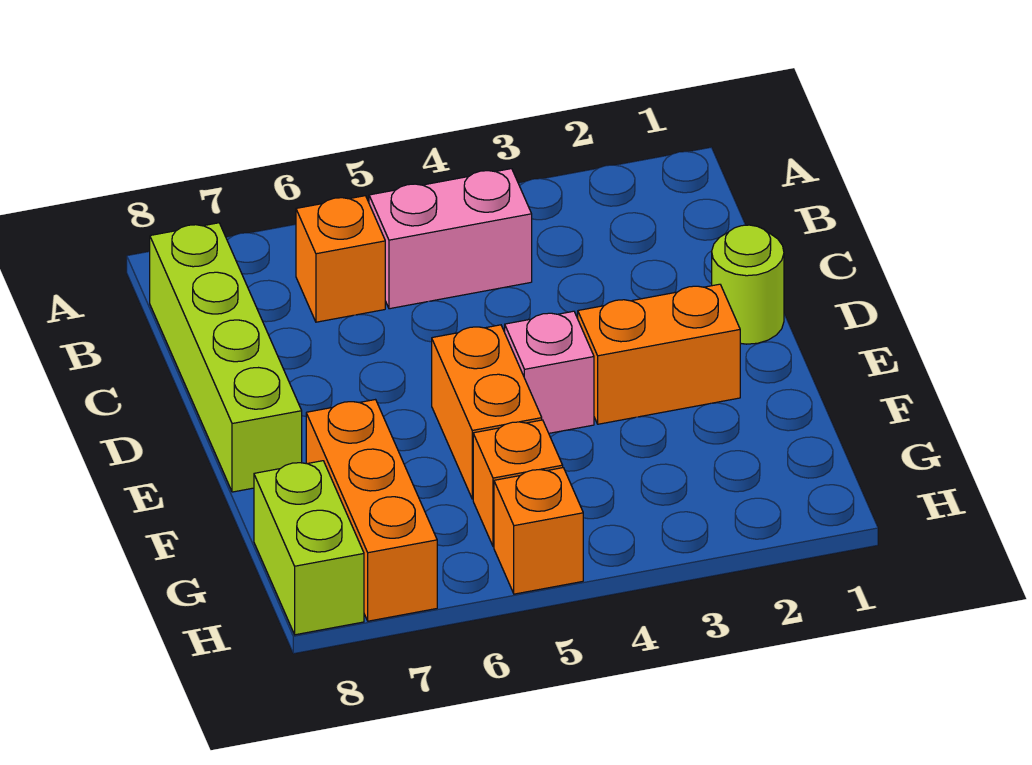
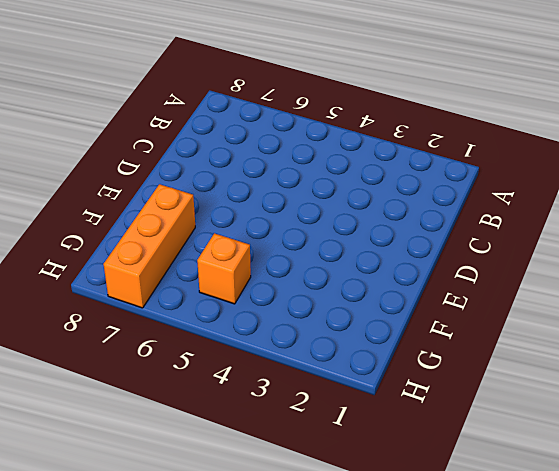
none -> pink brick B4:B5 level 1
none -> orange brick B6 level 1

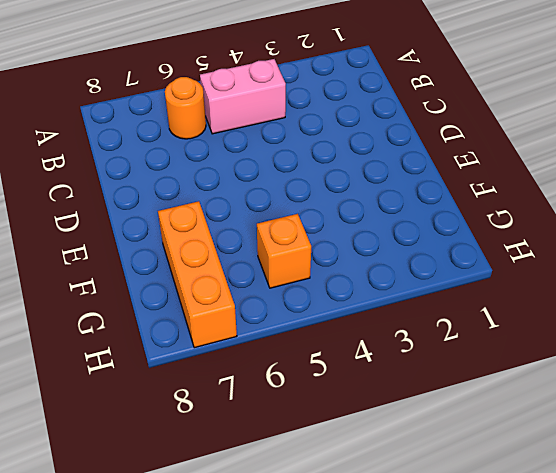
orange round brick B6 level 1 -> orange brick B6 level 1
none -> lime brick B8:E8 level 1
none -> lime round brick D1 level 1

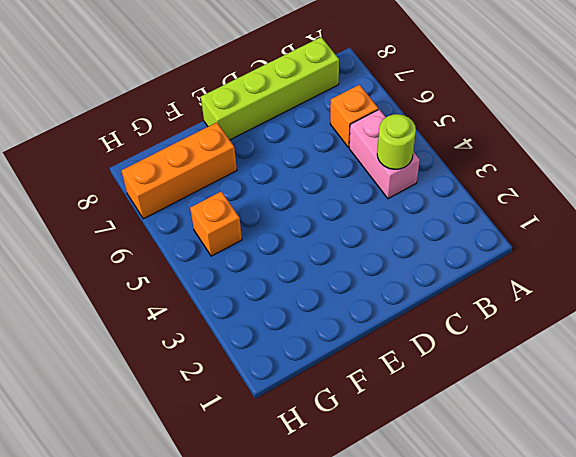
lime round brick B4 level 2 -> lime round brick D1 level 1
none -> orange brick E2:E3 level 1
none -> pink brick E4 level 1

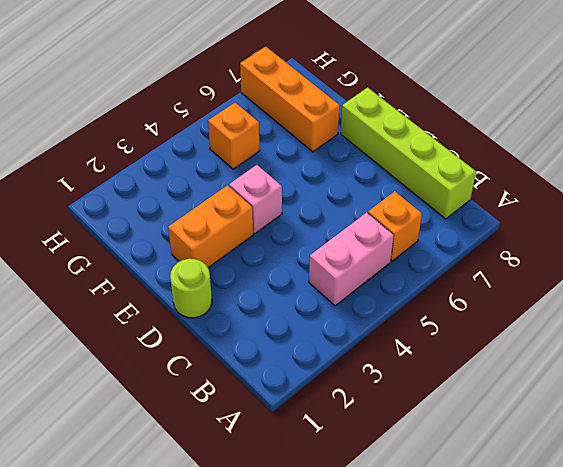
none -> orange brick E5:F5 level 1
none -> lime brick G8:H8 level 1

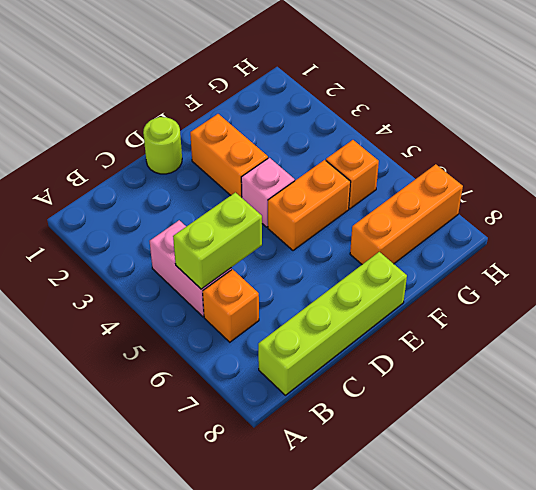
lime brick B5:C5 level 2 -> lime brick G8:H8 level 1
none -> orange brick H5 level 1

